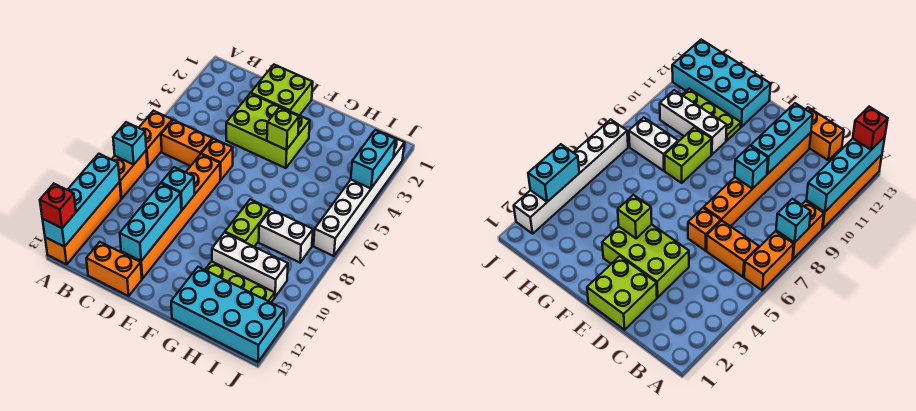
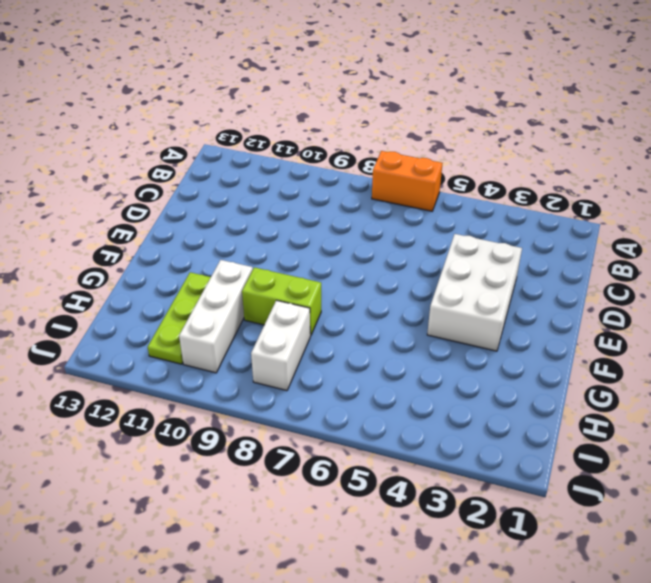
white brick D3:F4 level 1 -> lime brick D3:F4 level 1
none -> orange brick A8:A9 level 1
none -> orange brick A10:A13 level 1
none -> orange brick B6:C6 level 1

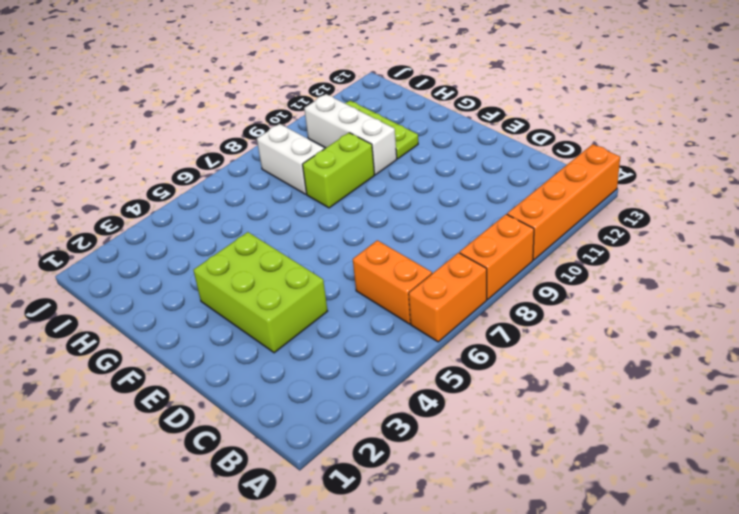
none -> orange brick C13:D13 level 1
none -> lime brick D1:E2 level 1
none -> orange brick D6 level 1

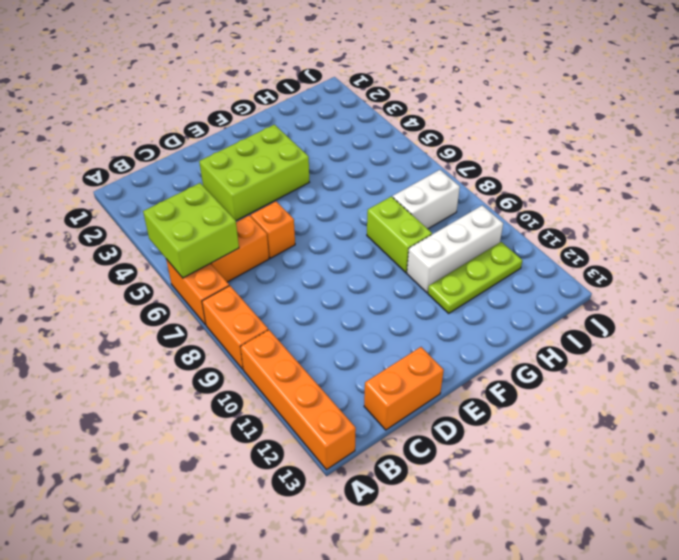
lime brick A5:B6 level 2 -> lime brick D1:E2 level 1
none -> orange brick D7:D12 level 1
none -> cyan brick G12:J13 level 1
none -> white brick J2:J7 level 1

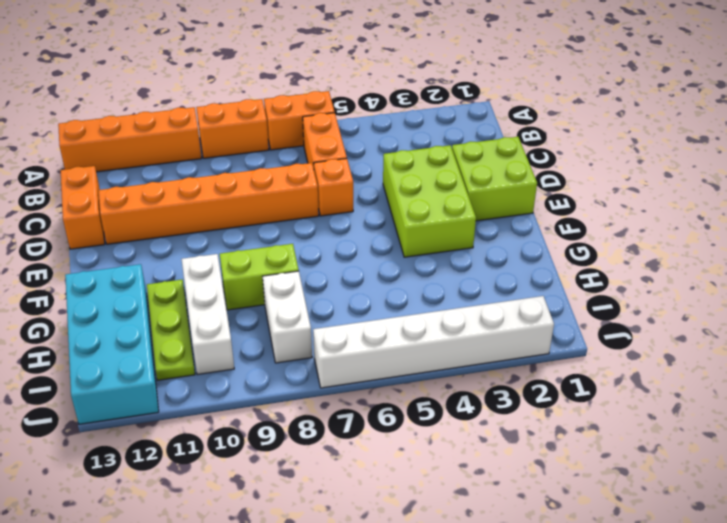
none -> cyan brick A8 level 2
none -> cyan brick A10:A13 level 2
none -> cyan brick D9 level 2

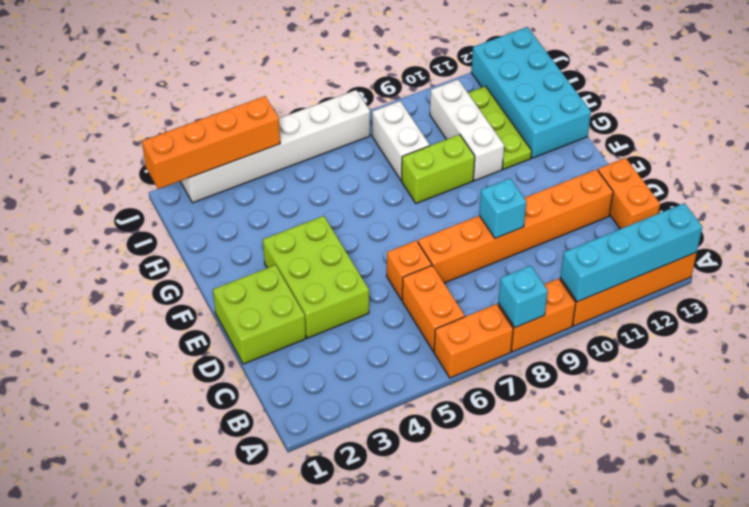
orange brick J1:J4 level 2 -> cyan brick J3:J4 level 2
none -> cyan brick D10:D12 level 2
none -> lime brick F4 level 2
none -> red brick A13 level 3

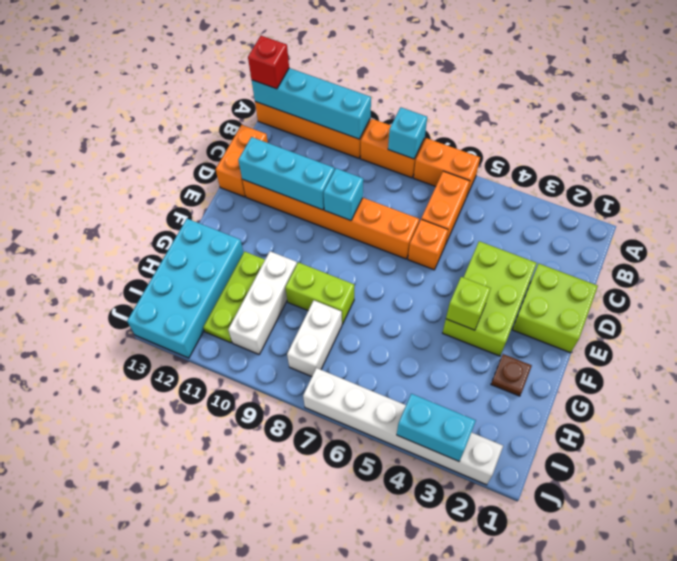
brown plate G2 level 1 -> none

